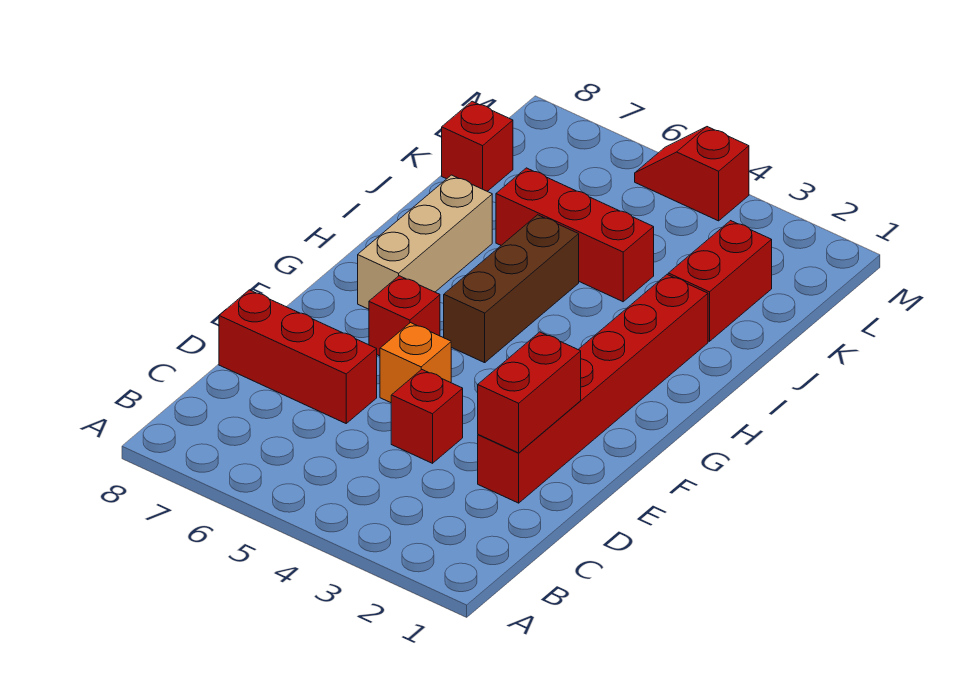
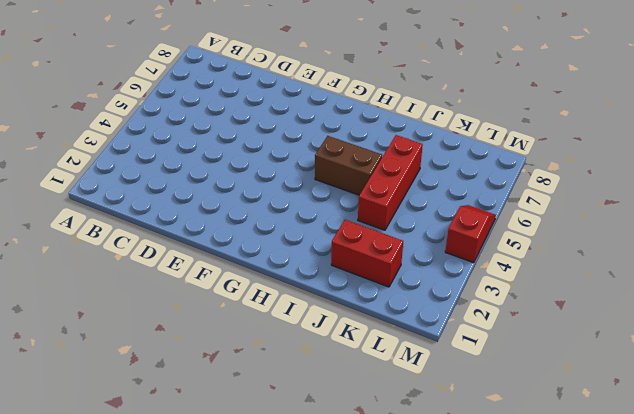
brown brick H5:I5 level 1 -> brown brick G5:I5 level 1
none -> red brick D2:I2 level 1
none -> red brick D4 level 1
none -> red brick D6:D8 level 1

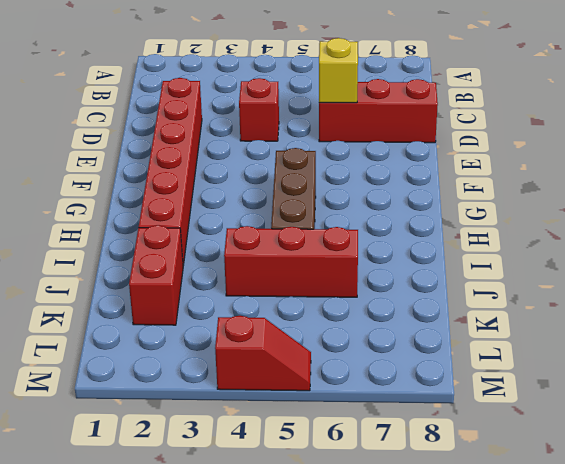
yellow brick D6 level 2 -> none
none -> orange brick E5 level 1
none -> red brick F6 level 1
none -> tan brick G7:I7 level 1

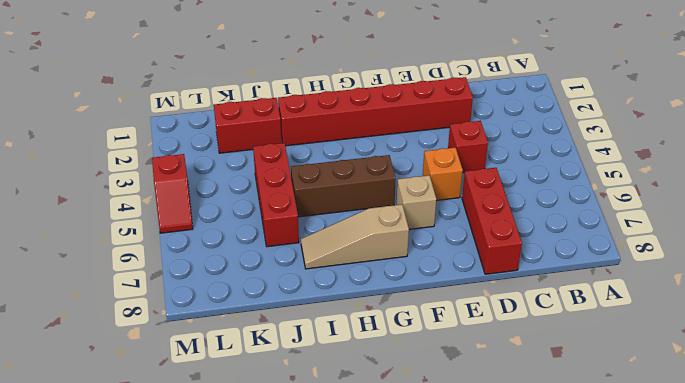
tan brick F6 level 1 -> red brick F6 level 1
tan slope G7:I7 level 1 top G -> tan brick G7:I7 level 1
none -> red brick K8 level 1
none -> red brick D2:E2 level 2

